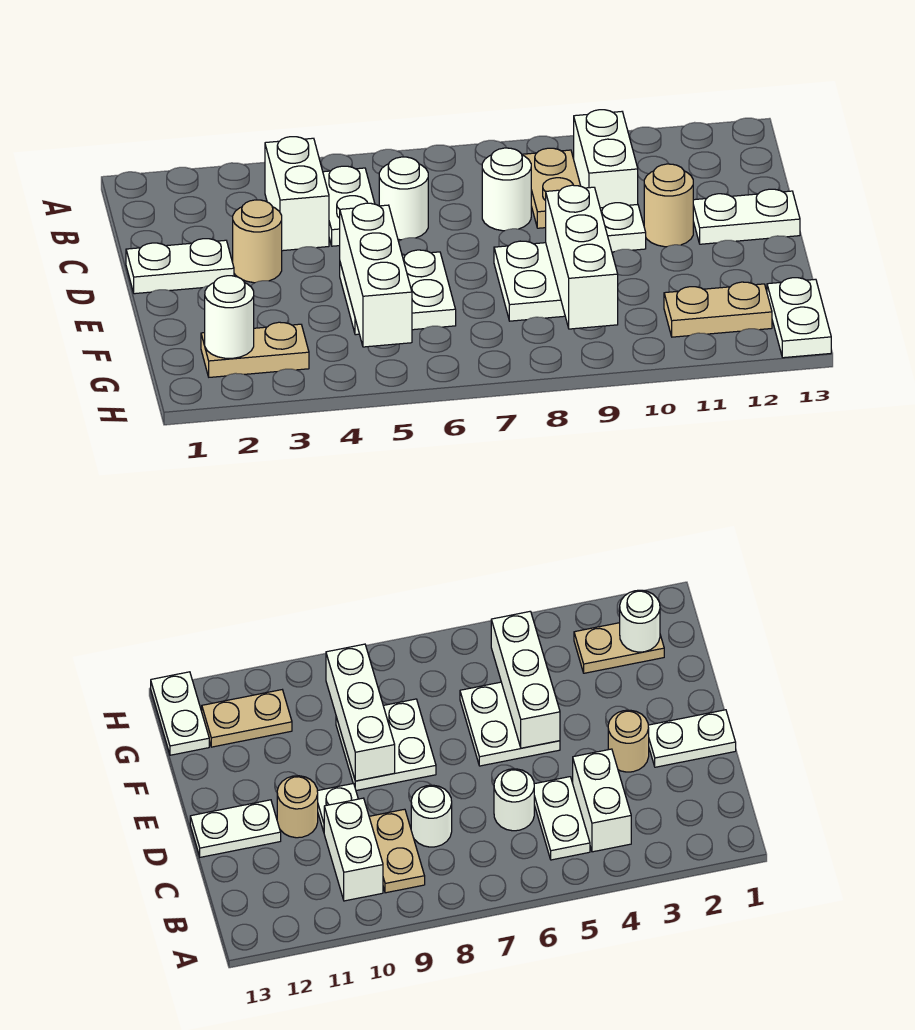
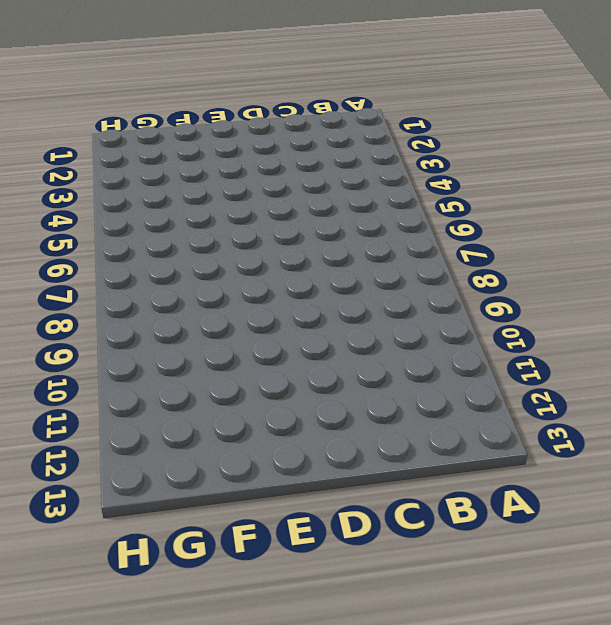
none -> white brick B4:C4 level 1
none -> white plate B5:C5 level 1
none -> tan plate B9:C9 level 1

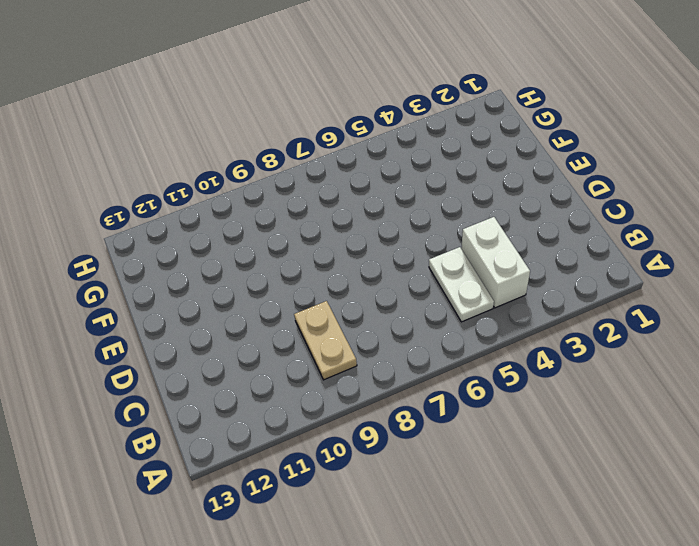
none -> white brick B10:C10 level 1
none -> white round brick C6 level 1
none -> white round brick C8 level 1

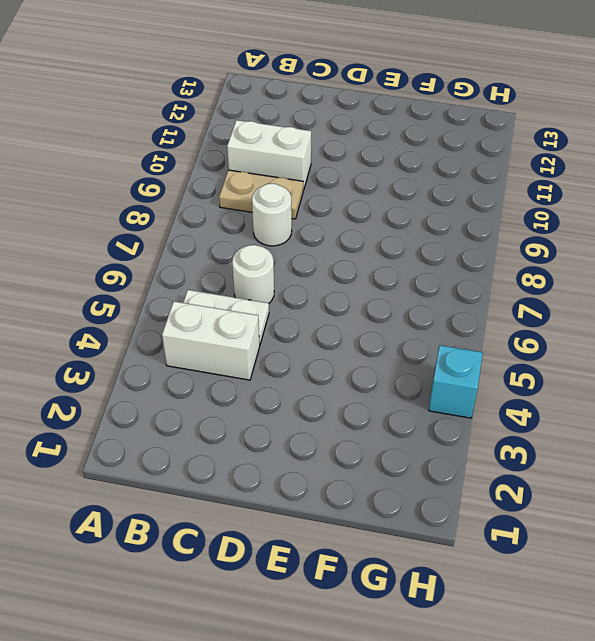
cyan brick H4 level 1 -> none
none -> white plate D1:D2 level 1
none -> tan round brick D3 level 1
none -> white plate D10 level 1

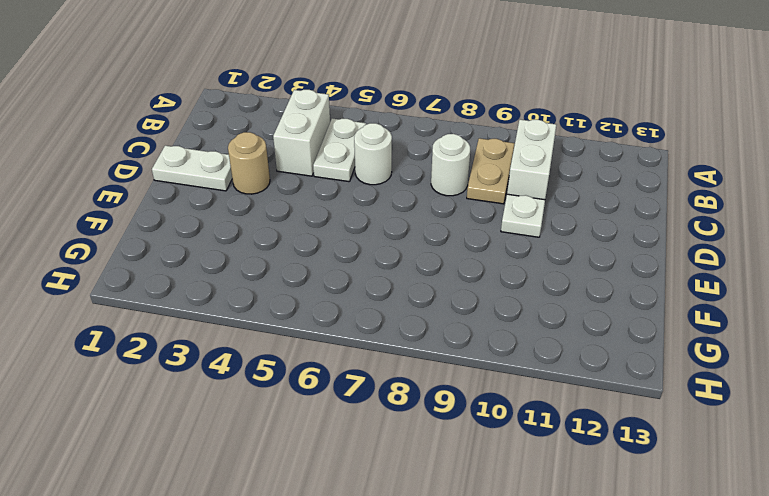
none -> tan round brick D11 level 1
none -> white plate D12:D13 level 1
none -> white plate E5:F6 level 1

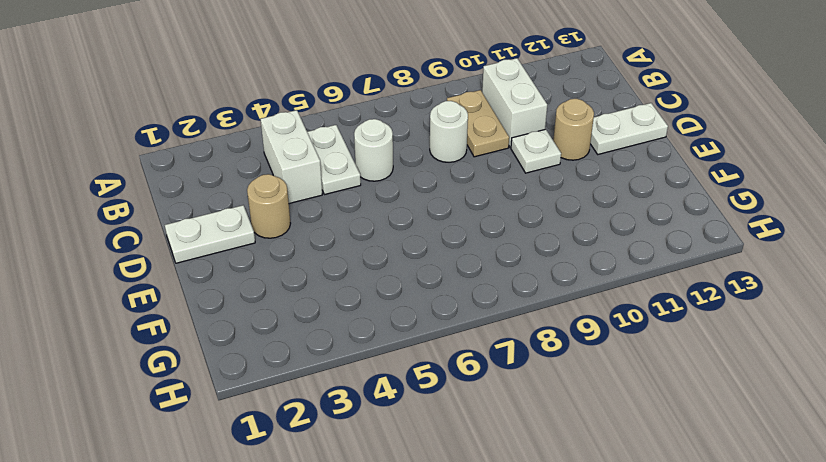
none -> white plate E5:F6 level 1
none -> white plate E8:F9 level 1
none -> tan plate G2:G3 level 1

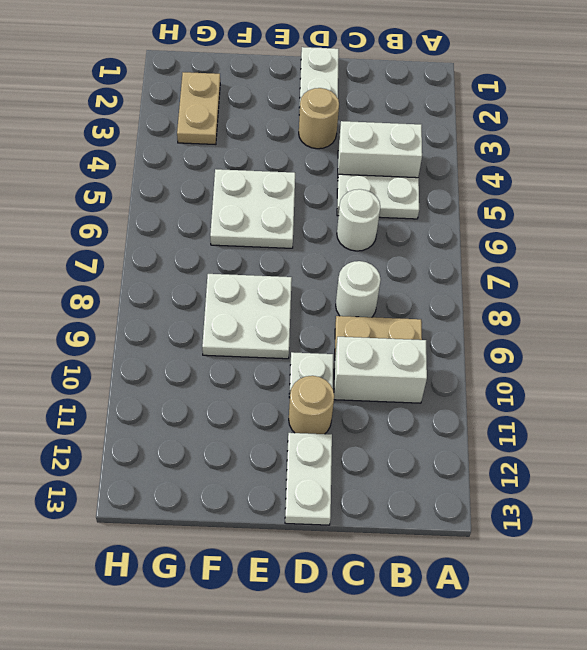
none -> tan plate G11:G12 level 1
none -> white plate G13:H13 level 1
none -> white brick E5:G5 level 2

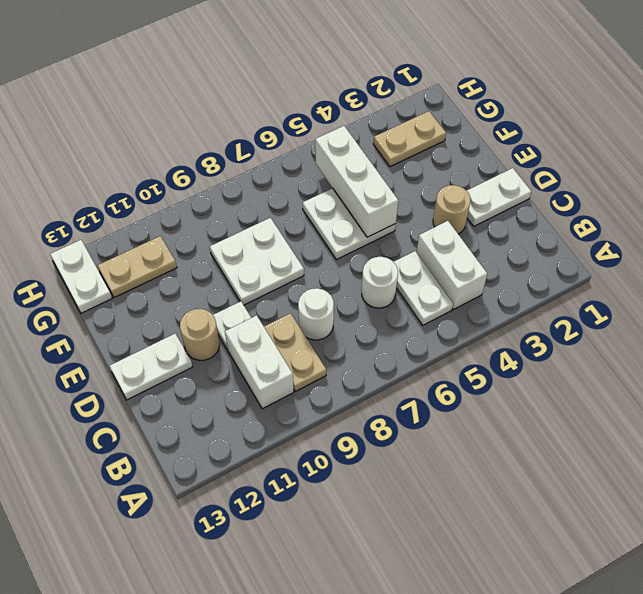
none -> white brick E9:G9 level 2
none -> white round brick G2 level 2

